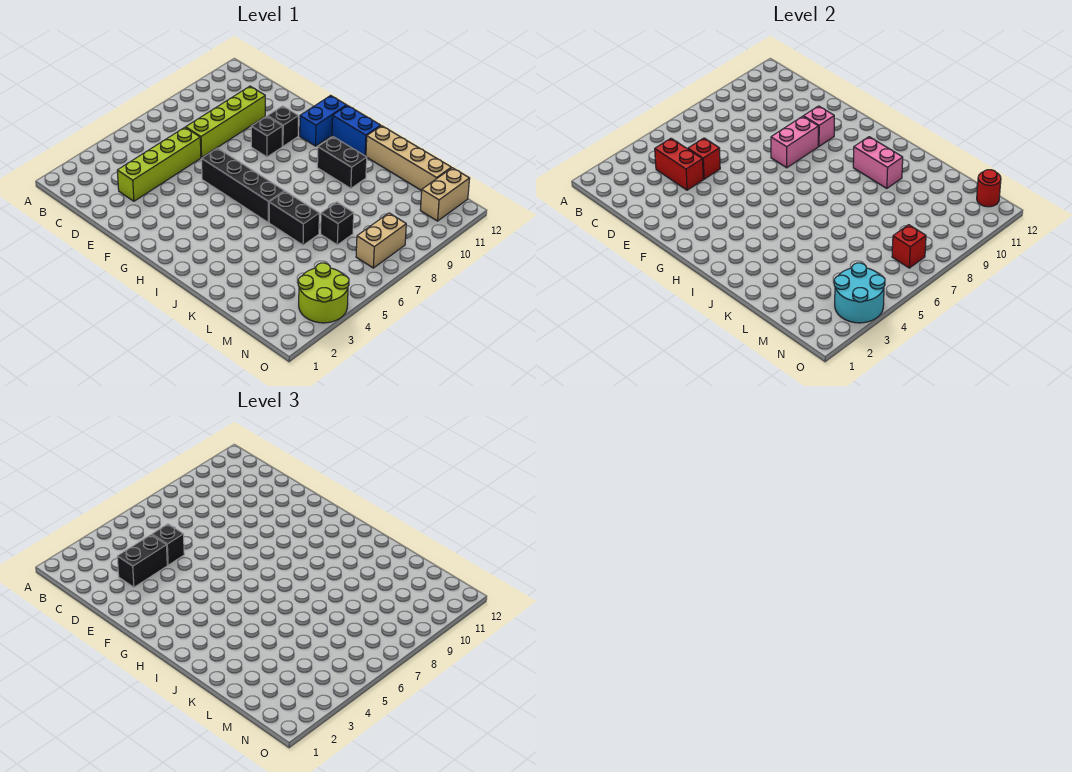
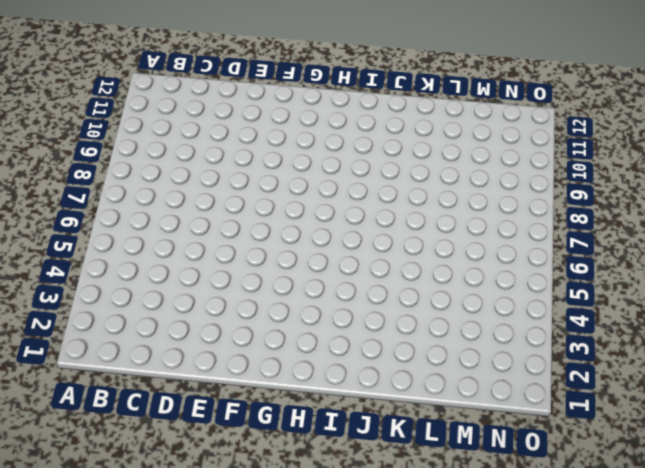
none -> lime brick D3:D6 level 1
none -> lime brick D7:D10 level 1
none -> black brick F6:I6 level 1

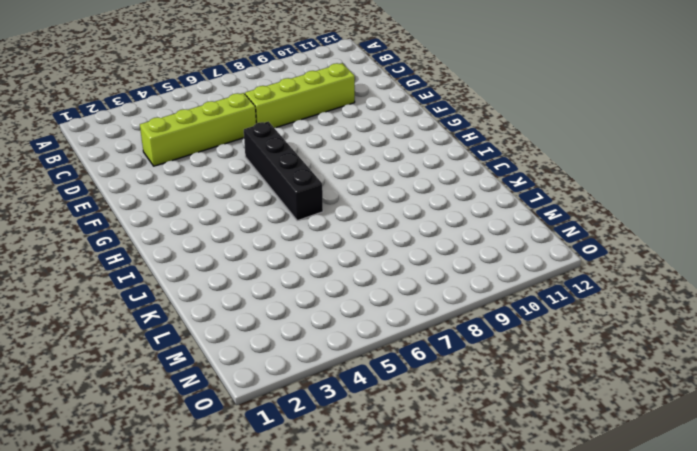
none -> black brick F9 level 1
none -> black brick F10 level 1
none -> blue brick G11:G12 level 1

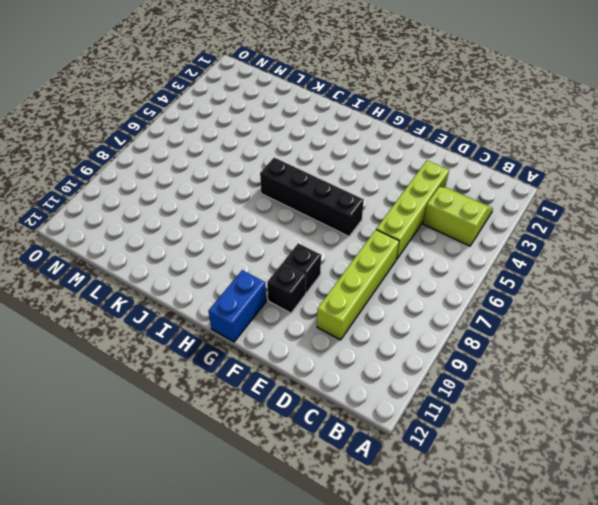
lime slope B3:C4 level 1 top 4 -> none
none -> blue brick H12:I12 level 1
none -> black brick I10:J10 level 1
none -> black brick J6:K6 level 1

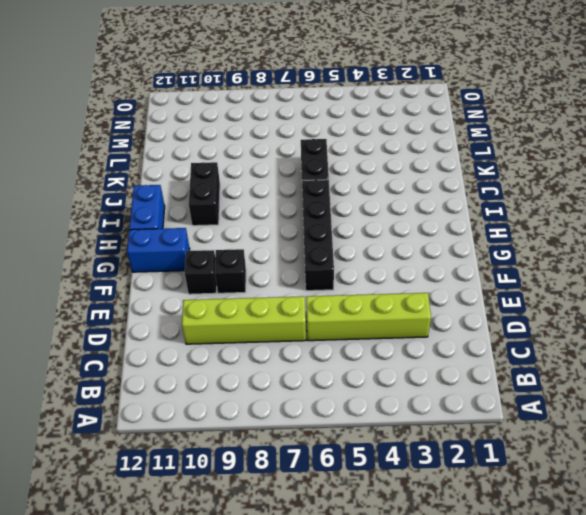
none -> tan brick J12:M12 level 1
none -> black brick L7 level 1
none -> lime round brick N3:O4 level 1

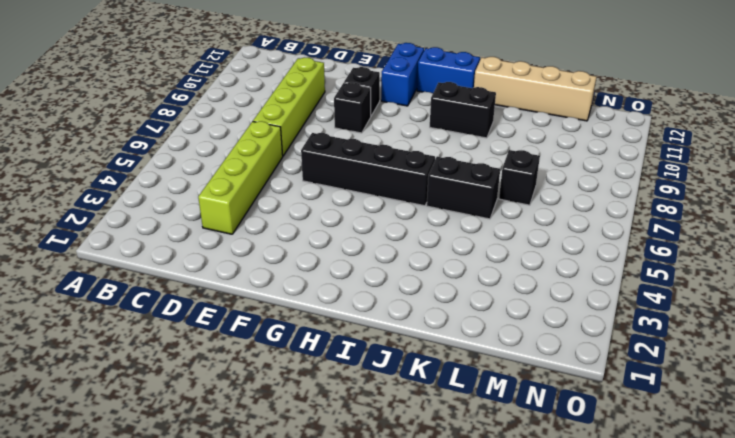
none -> lime round brick N3:O4 level 1
none -> tan brick N7:N8 level 1
none -> tan brick N11:N12 level 1

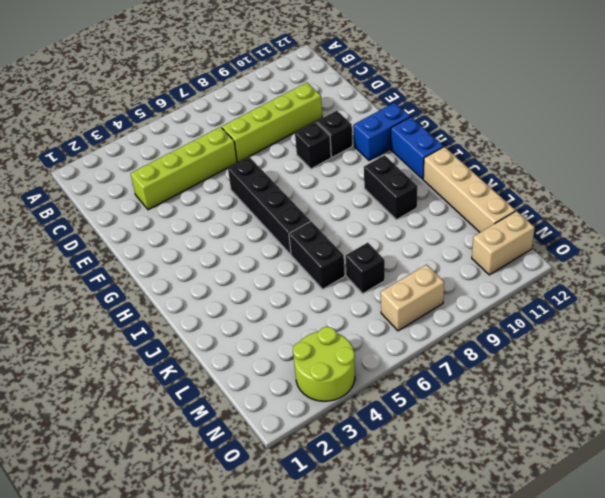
none -> red brick C4:D4 level 2
none -> red brick D5 level 2
none -> pink brick F8:F9 level 2

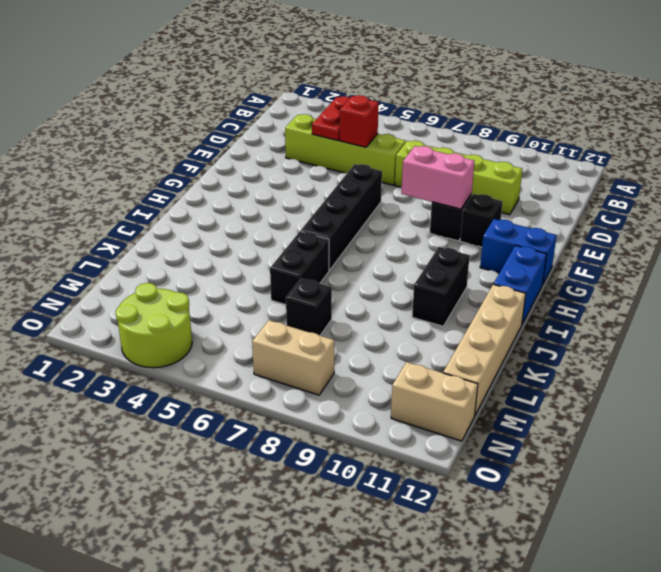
red plate C4:D4 level 2 -> red brick C4:D4 level 2
none -> pink brick F10 level 2
none -> pink brick I10:J10 level 2
none -> cyan round brick N3:O4 level 2

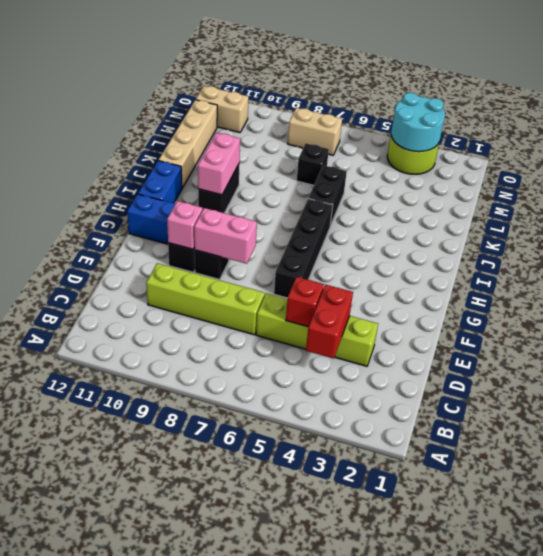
none -> red brick N7 level 2
none -> red round brick N12 level 2
none -> black brick D3:D4 level 3

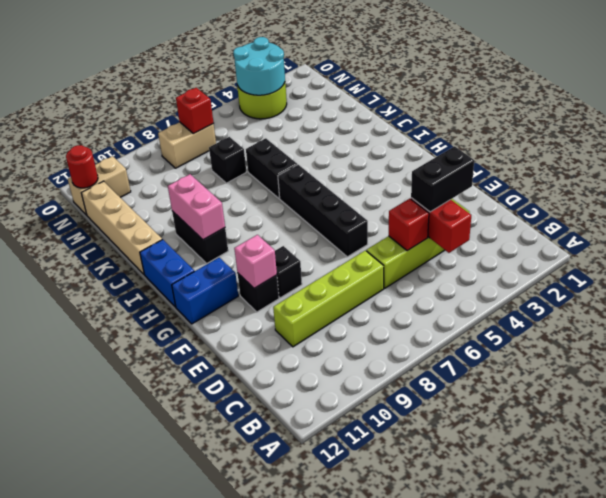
none -> pink brick F8:F9 level 2
none -> black brick D5 level 3

